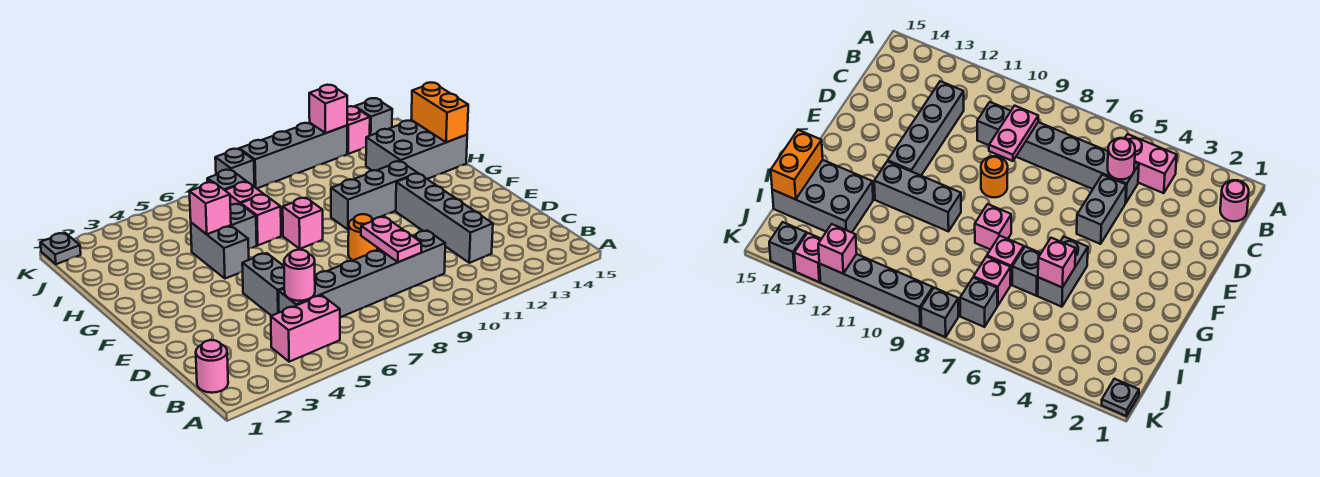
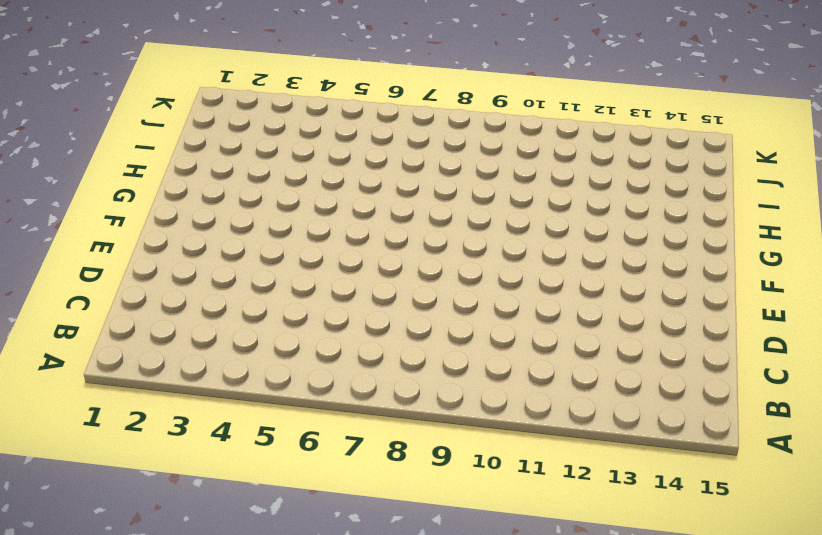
none -> pink round brick B1 level 1
none -> pink brick B4:B5 level 1
none -> grey brick C5:C10 level 1

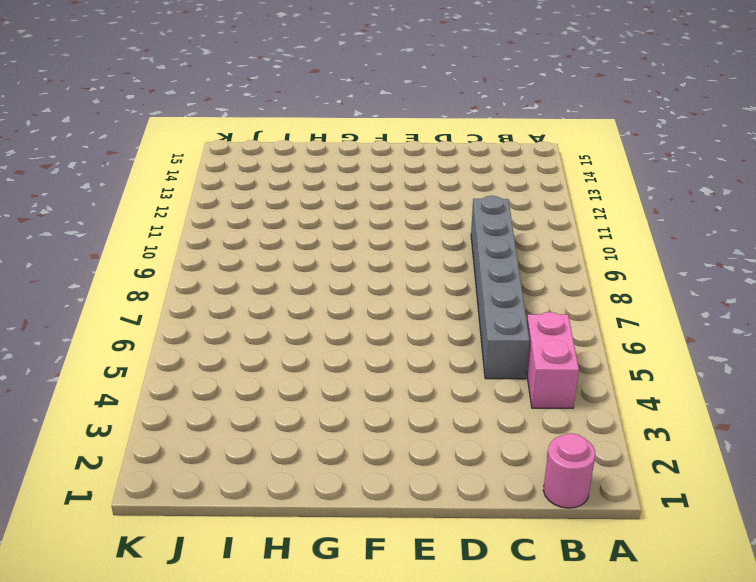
none -> grey brick C12:F12 level 1
none -> grey brick D5:E5 level 1
none -> orange round brick E9 level 1

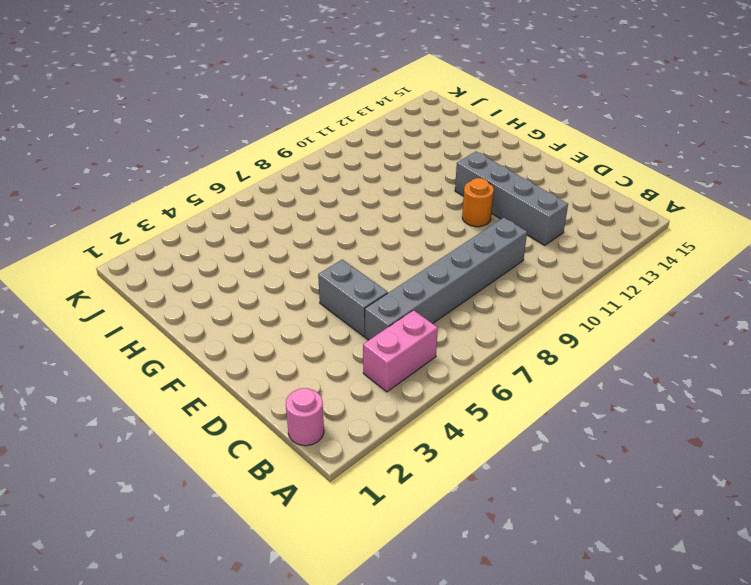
orange round brick E11 level 1 -> orange round brick E9 level 1
none -> grey brick G5:H5 level 1
none -> pink brick G8 level 1
none -> grey brick G10:G12 level 1

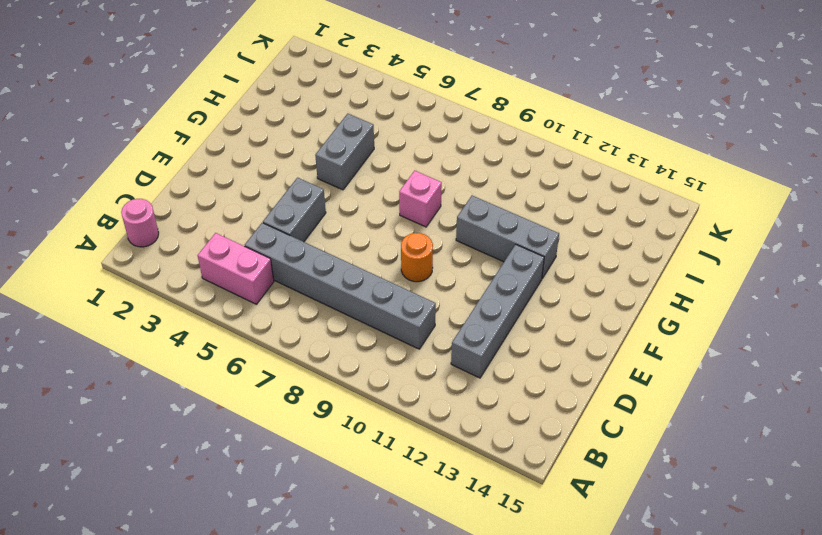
none -> grey brick H6 level 1
none -> pink brick H7 level 1
none -> grey brick H13:I15 level 1

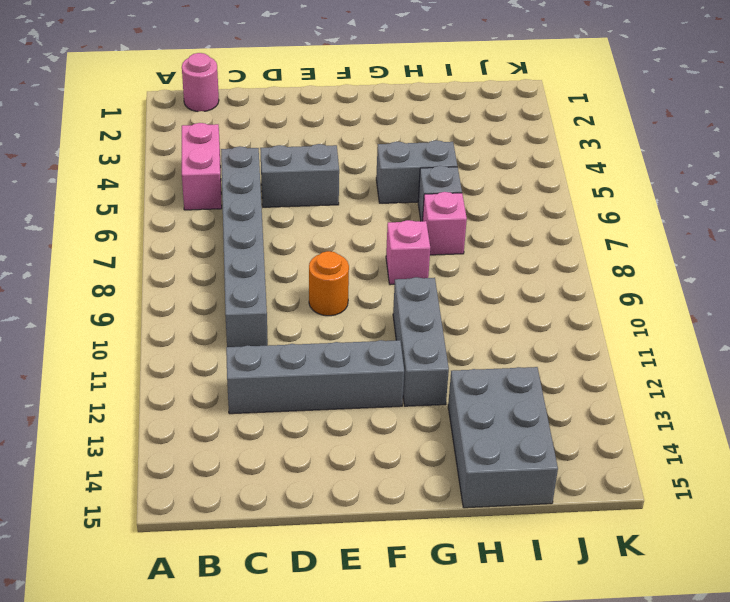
none -> pink brick I7 level 1
none -> grey brick J7 level 1
none -> grey plate K1 level 1

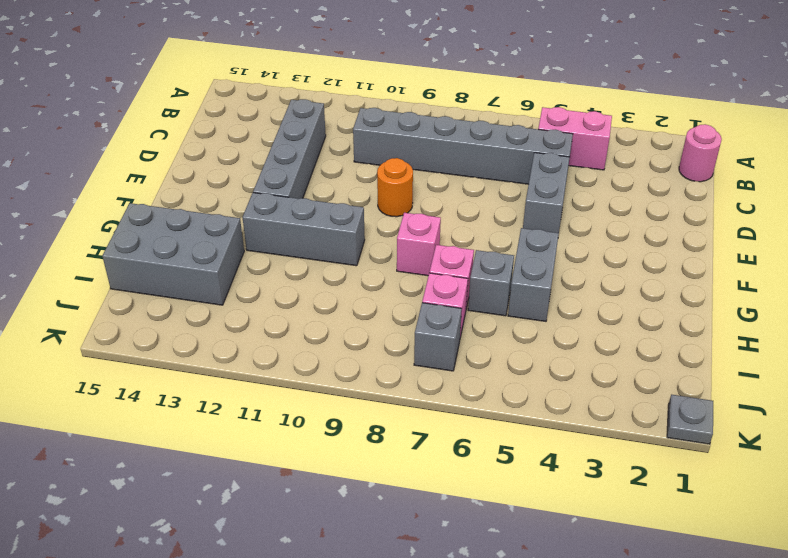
none -> grey brick K8 level 1
none -> grey brick K9:K12 level 1
none -> pink brick K13 level 1

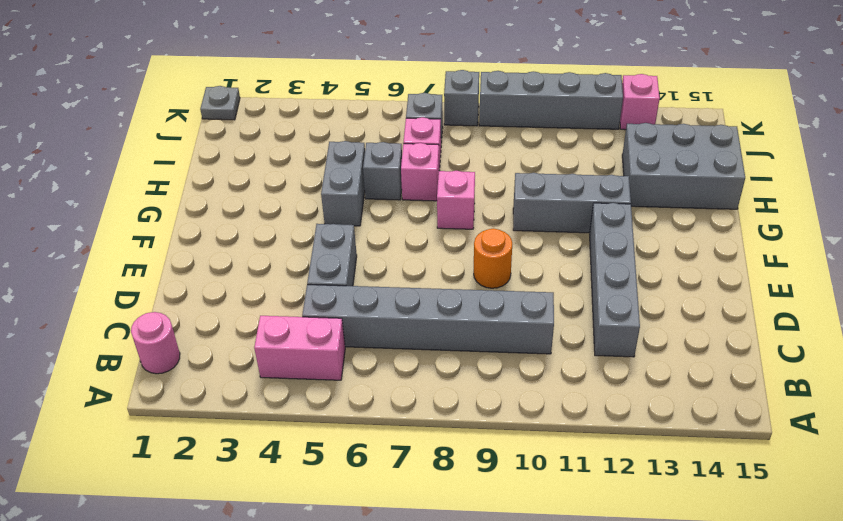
none -> grey brick K14 level 1
none -> pink round brick C5 level 2
none -> pink plate C9:D9 level 2

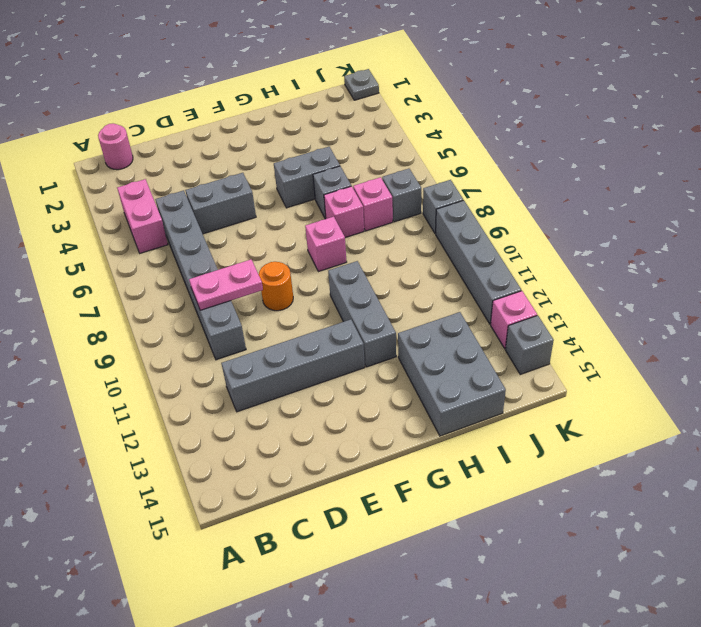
none -> pink round brick C5 level 2
none -> pink brick H5 level 2
none -> orange brick H15:I15 level 2

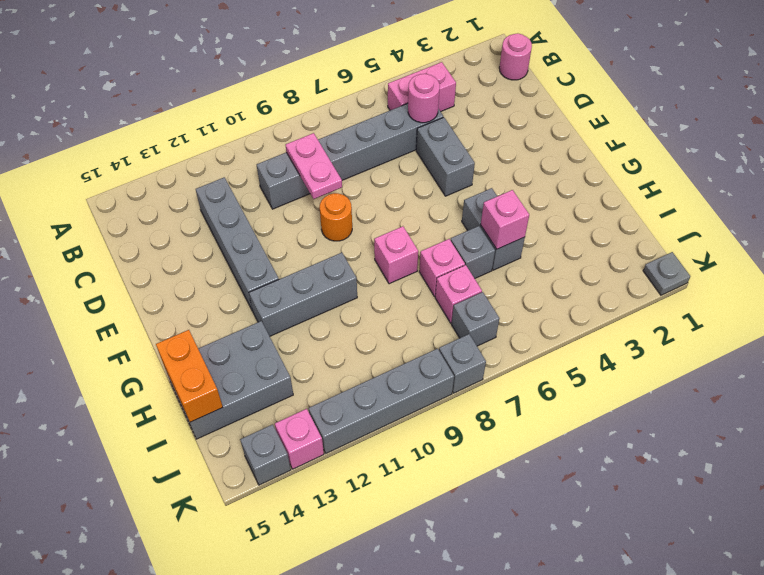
none -> pink brick K12 level 2

